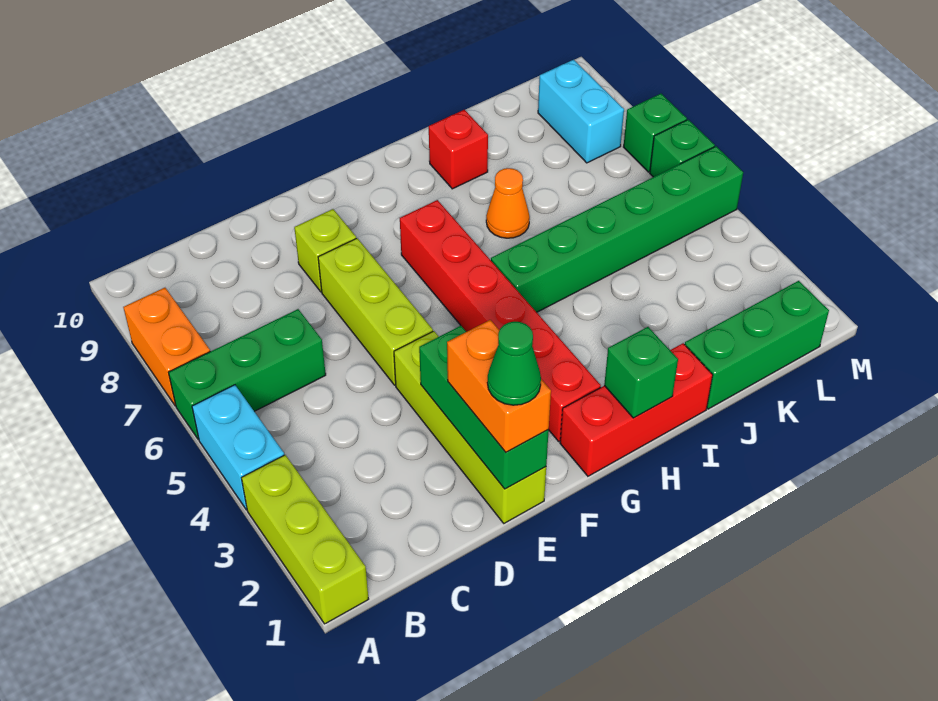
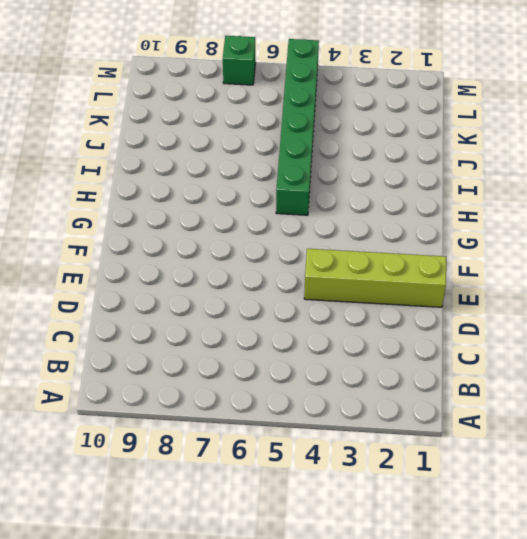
none -> lime brick A1:A3 level 1
none -> cyan brick A4:A5 level 1
none -> green brick A6:C6 level 1

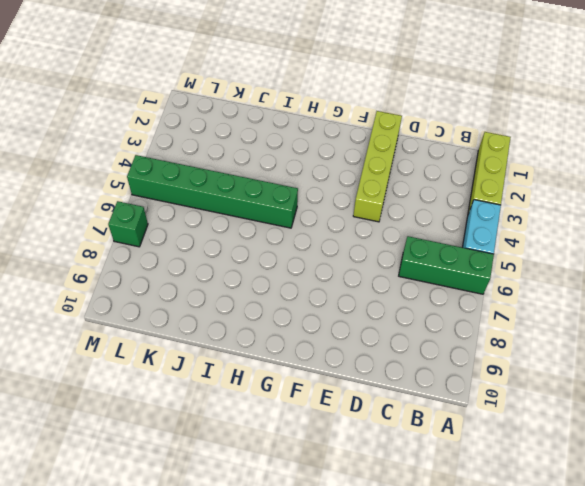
none -> orange brick A7:A8 level 1
none -> lime brick E5:E7 level 1
none -> lime brick E8 level 1

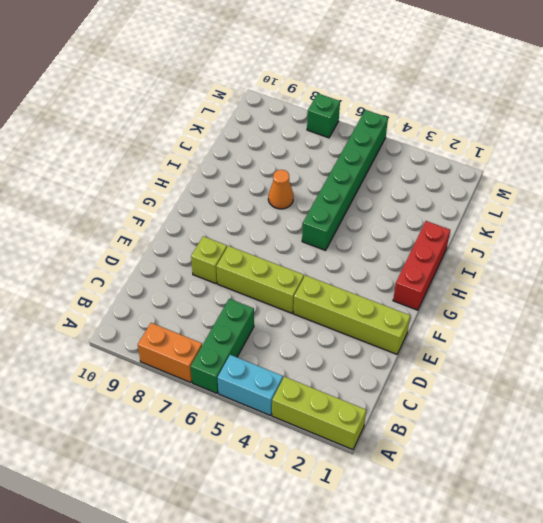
none -> red brick G2:G7 level 1
none -> red brick I9 level 1
none -> green brick J1:L1 level 1

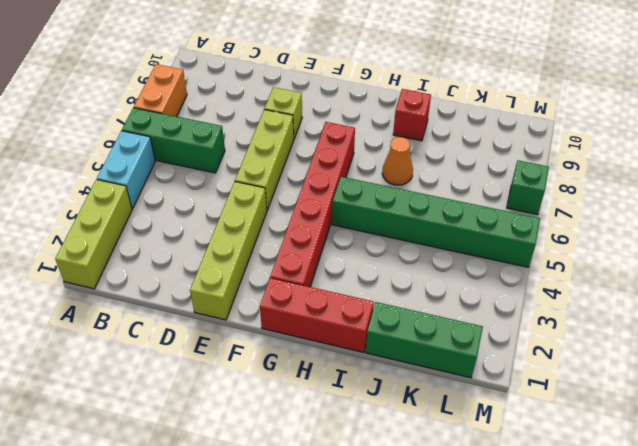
none -> cyan brick L8:L9 level 1
none -> green brick M6 level 1
none -> green brick E1:E3 level 2

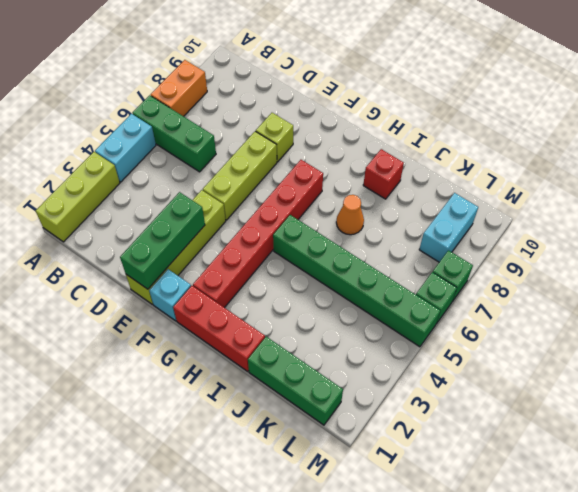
cyan brick F1 level 1 -> none
none -> green brick H1 level 2
none -> orange brick E1:E2 level 3
none -> green cone E1 level 4

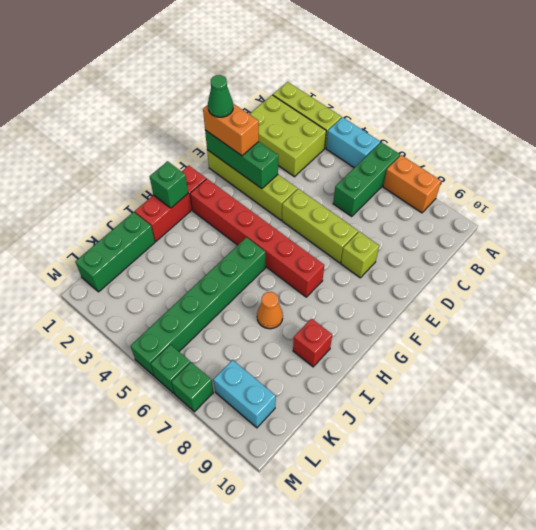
lime brick B1:C3 level 1 -> none

